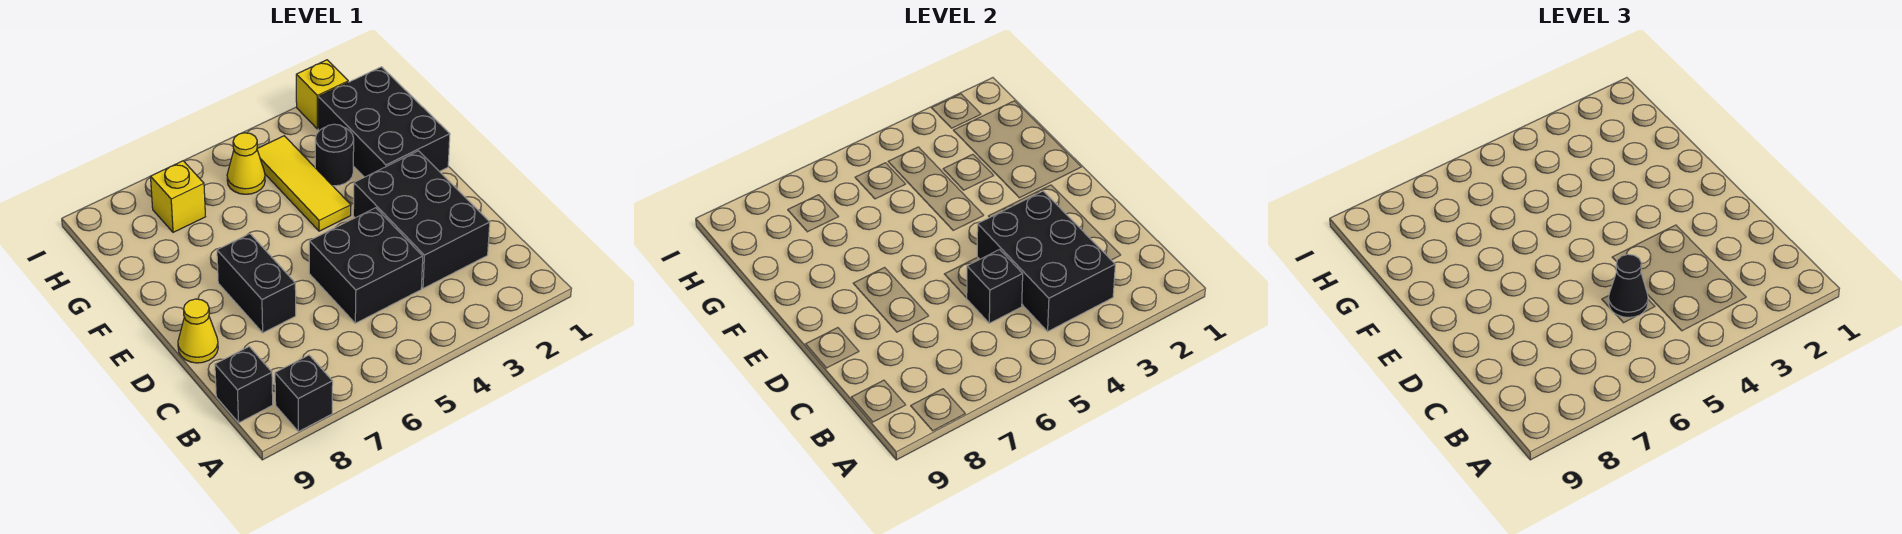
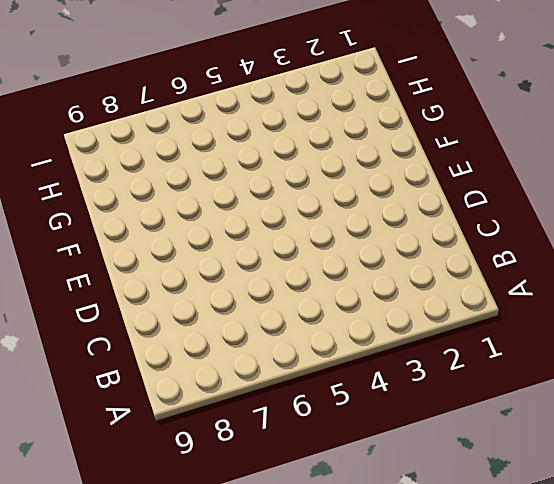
none -> black brick A8 level 1
none -> black brick B9 level 1
none -> black brick C2:E3 level 1

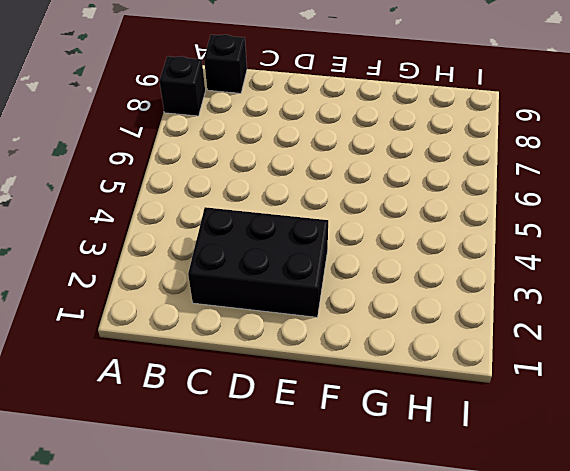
none -> black brick C4:D5 level 1
none -> black brick D7:E7 level 1
none -> yellow cone D9 level 1

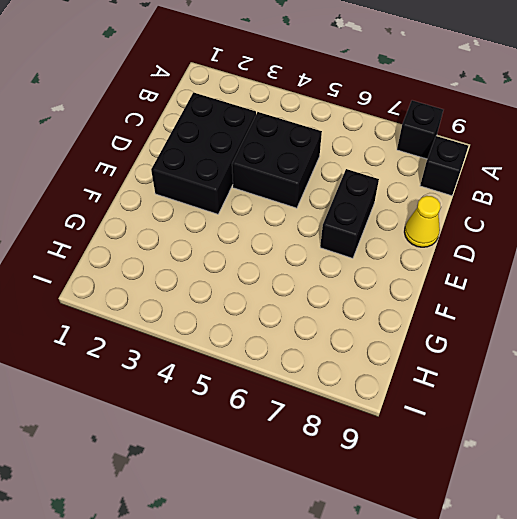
none -> black brick F1:H2 level 1
none -> yellow tile F4:H4 level 1
none -> black round brick G3 level 1

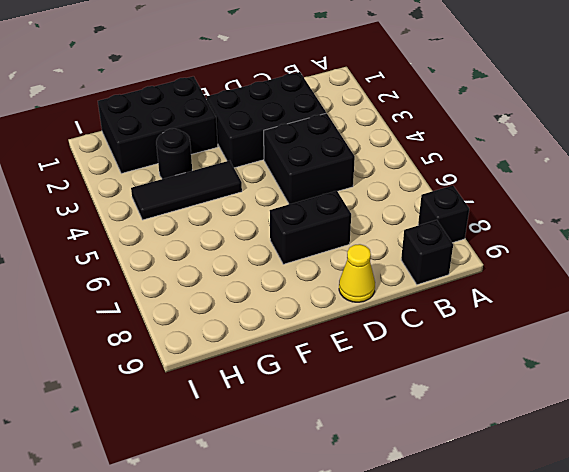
black tile F4:H4 level 1 -> yellow tile F4:H4 level 1
none -> yellow cone H5 level 1
none -> yellow brick H7 level 1
none -> yellow brick I2 level 1

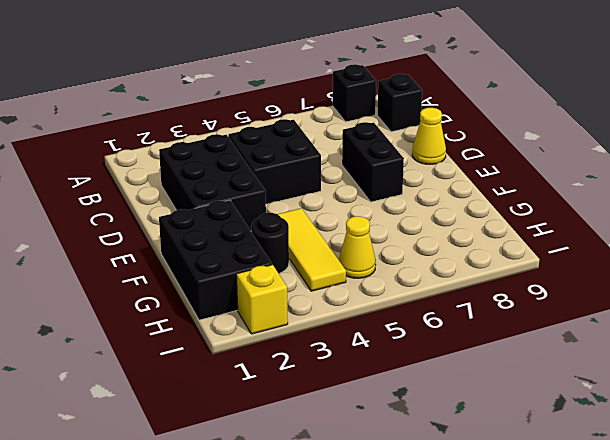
none -> yellow brick H7 level 1
none -> black brick B3:D4 level 2
none -> black brick C5 level 2

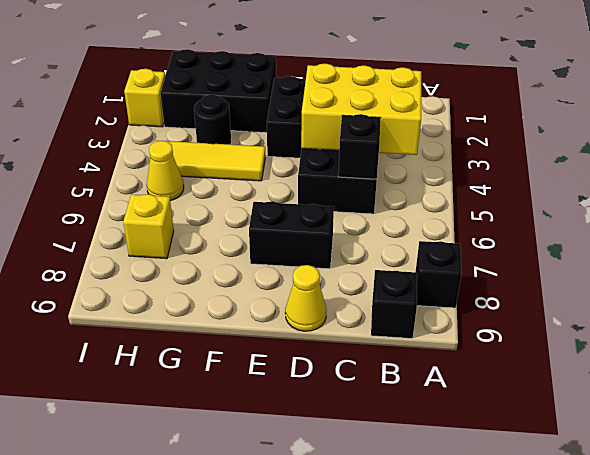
yellow brick B3:D4 level 2 -> black brick B3:D4 level 2
none -> black cone C5 level 3

